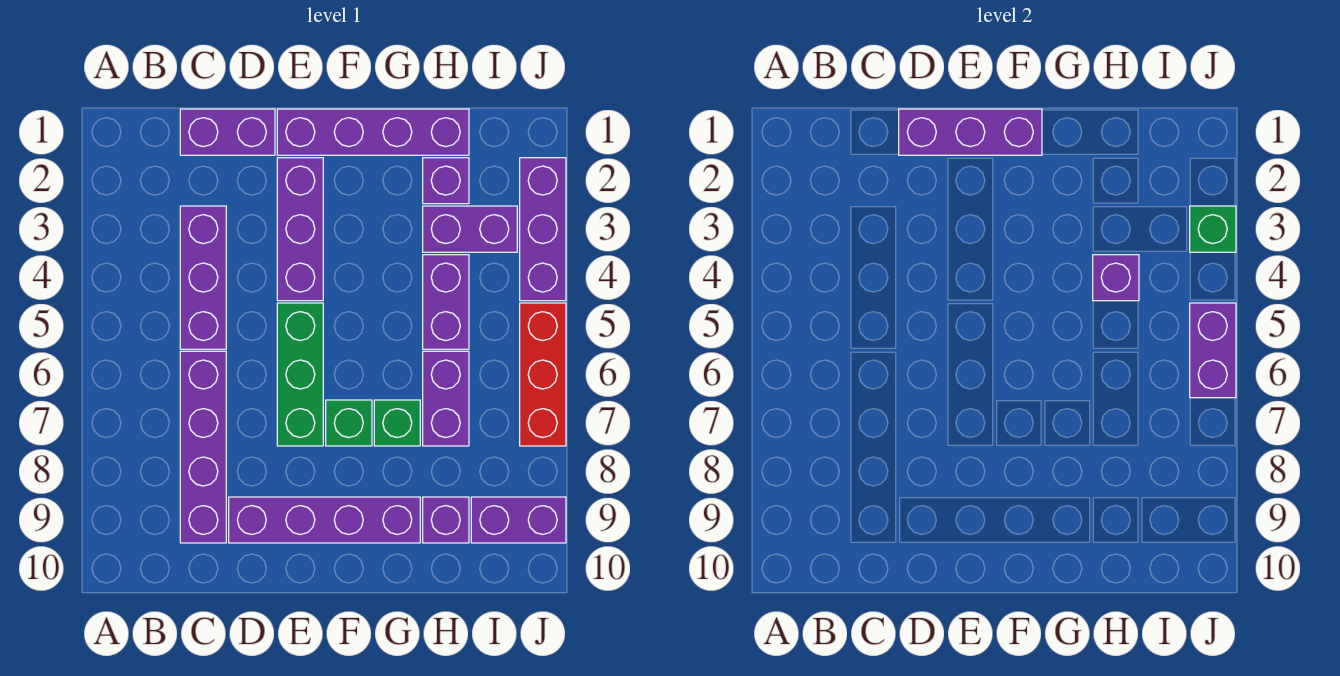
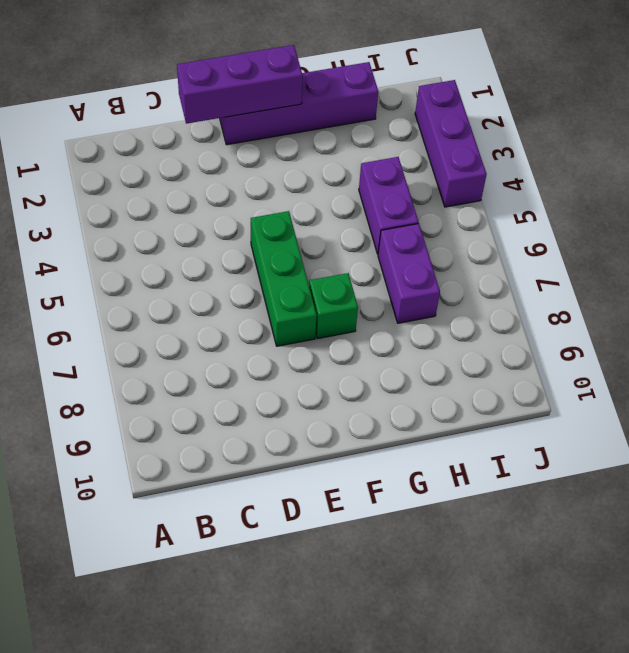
none -> purple brick C1:D1 level 1
none -> purple brick C3:C5 level 1
none -> purple brick C6:C9 level 1

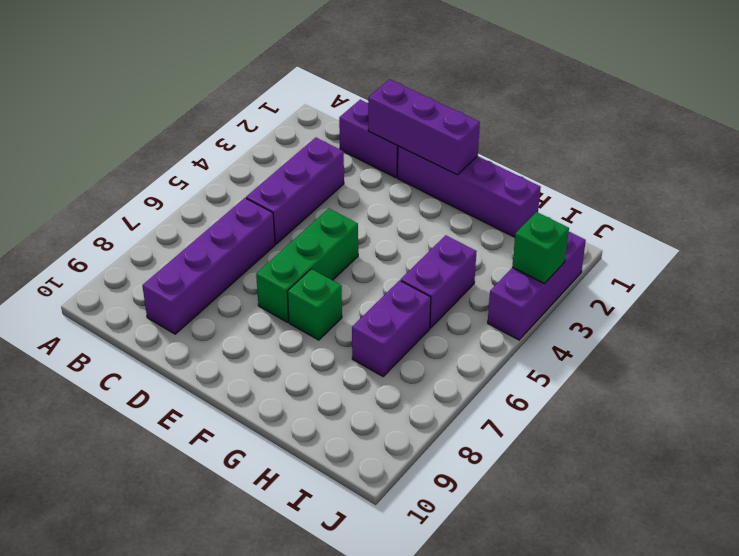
none -> purple brick D9:G9 level 1
none -> purple brick E2:E4 level 1
none -> green brick G7 level 1

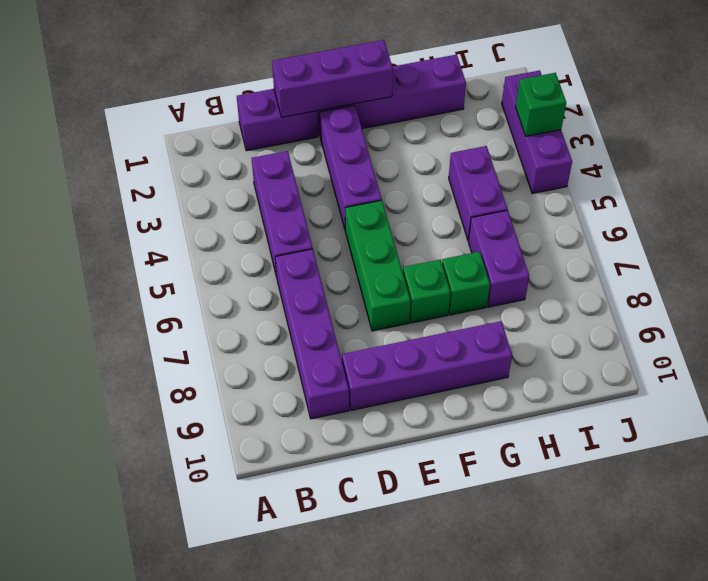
none -> purple brick H2 level 1
none -> purple brick H3:I3 level 1
none -> purple brick H9 level 1

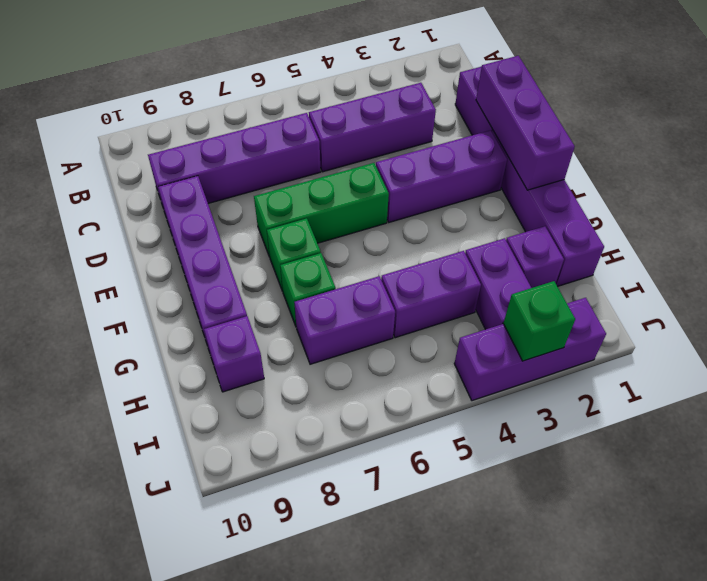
none -> purple brick I9:J9 level 1
none -> red brick J5:J7 level 1
none -> purple brick H4 level 2

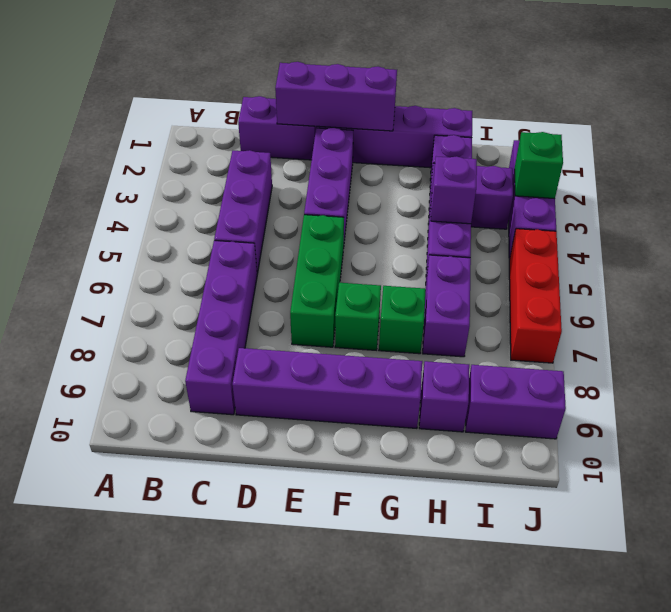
none -> purple brick J5:J6 level 2

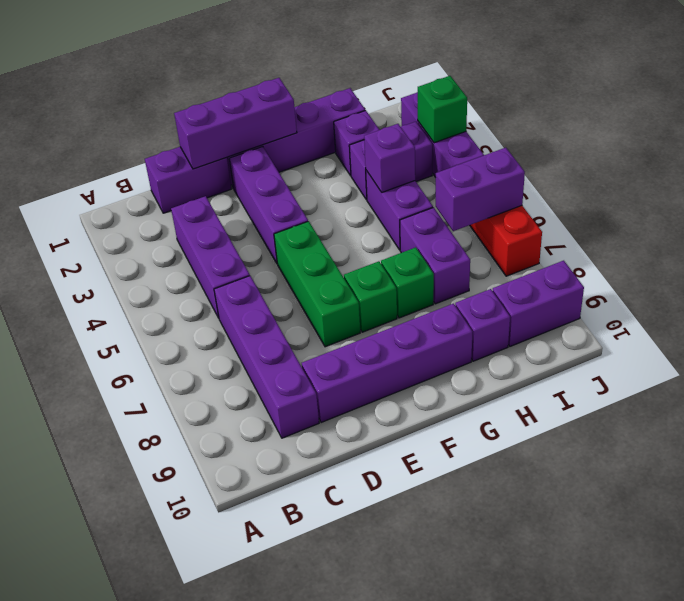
purple brick I6:J6 level 2 -> purple brick J5:J6 level 2

